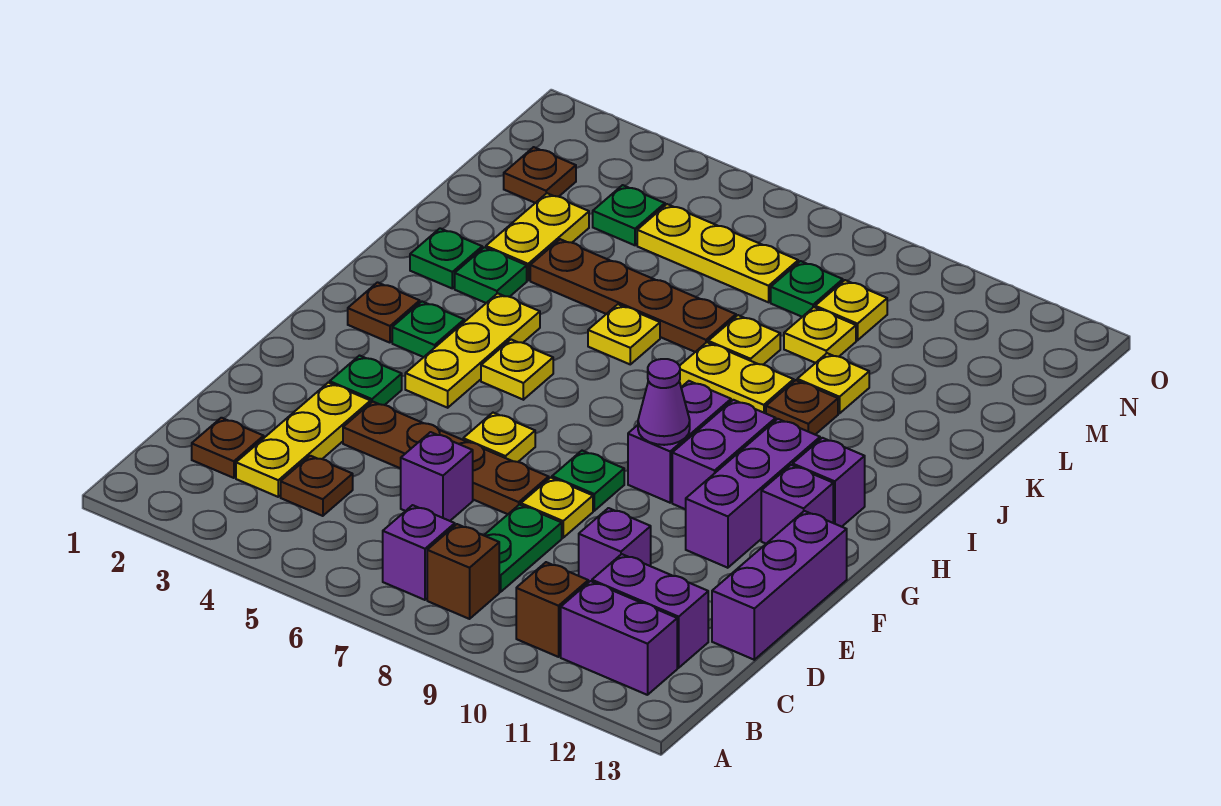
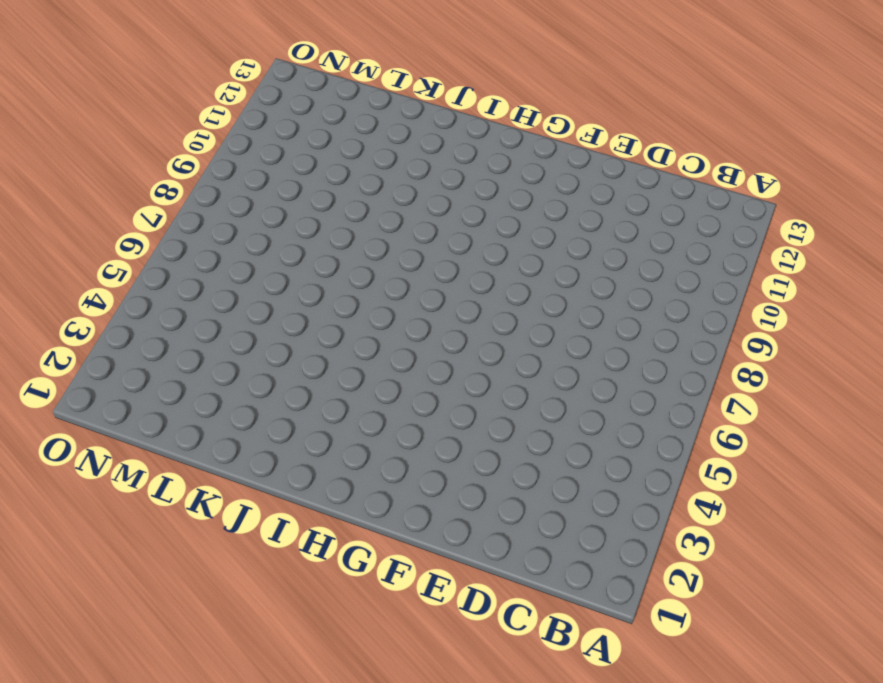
none -> purple brick B7 level 1
none -> brown brick B8 level 1
none -> brown brick B10 level 1
none -> purple brick B11:B12 level 1

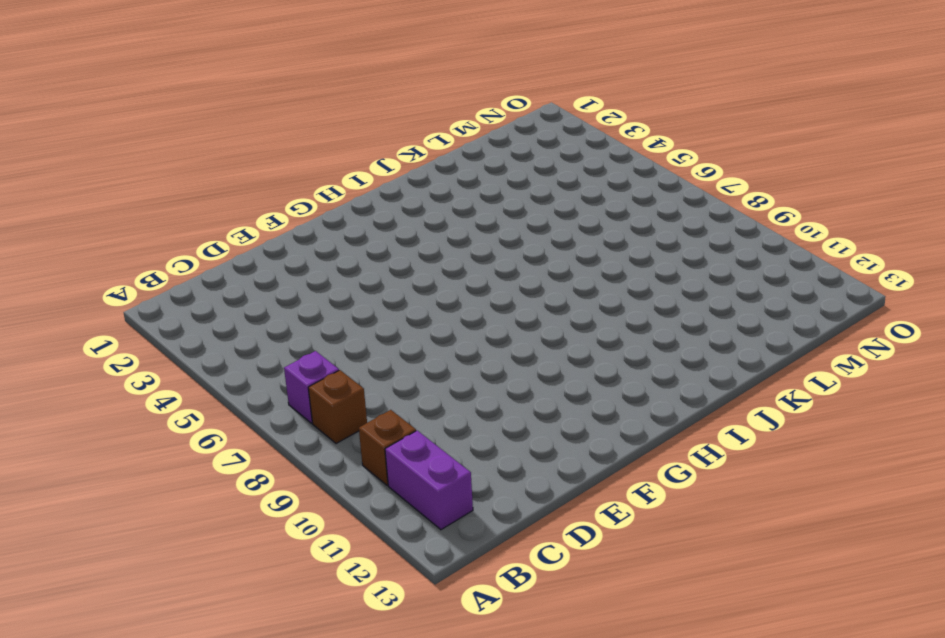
none -> brown plate C2 level 1
none -> yellow plate C3:E3 level 1
none -> brown plate C4 level 1
none -> green plate C8:D8 level 1

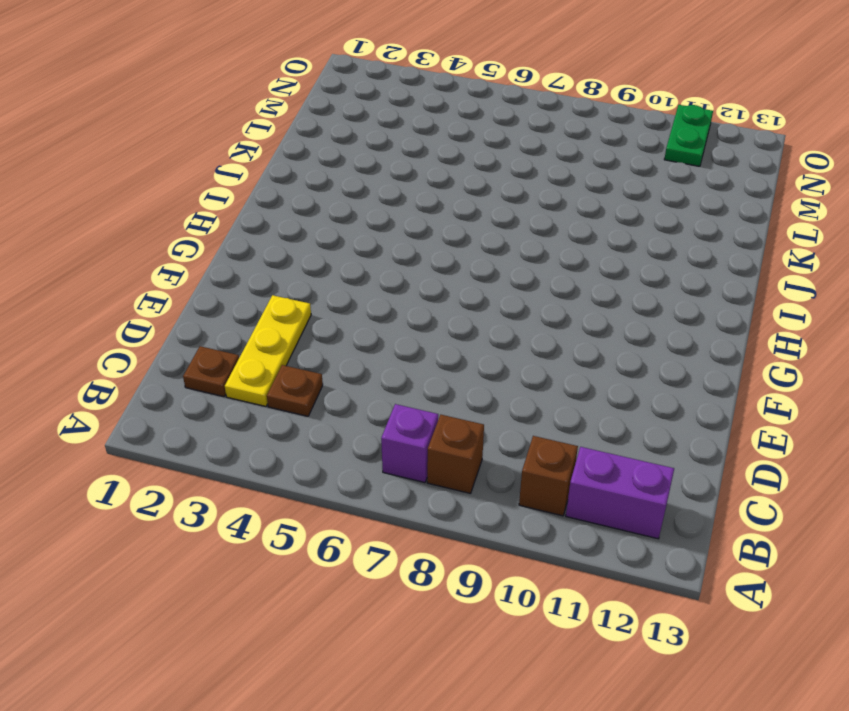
green plate N11:O11 level 1 -> green plate C8:D8 level 1
none -> purple brick C11:C12 level 1
none -> purple brick D6 level 1
none -> purple brick D10 level 1
none -> purple brick D13:F13 level 1

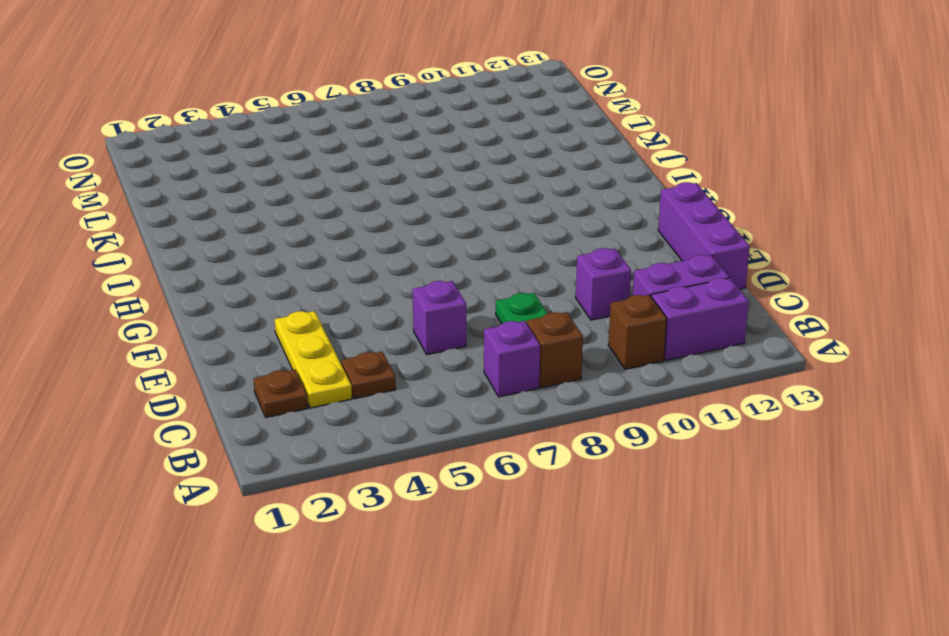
none -> brown plate E4:E7 level 1
none -> yellow plate E8 level 1
none -> green plate F3 level 1
none -> yellow plate F6 level 1

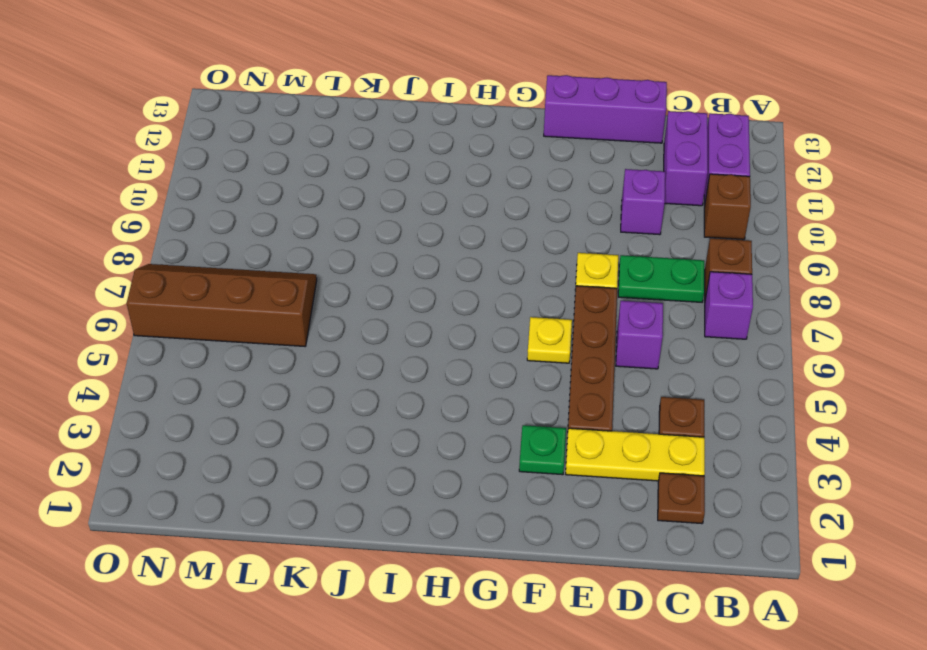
brown slope L6:O7 level 1 top 6 -> yellow plate M5:M7 level 1
none -> green plate F8 level 1
none -> purple brick F11:H11 level 1
none -> yellow plate G4:I4 level 1
none -> purple brick G9:H9 level 1

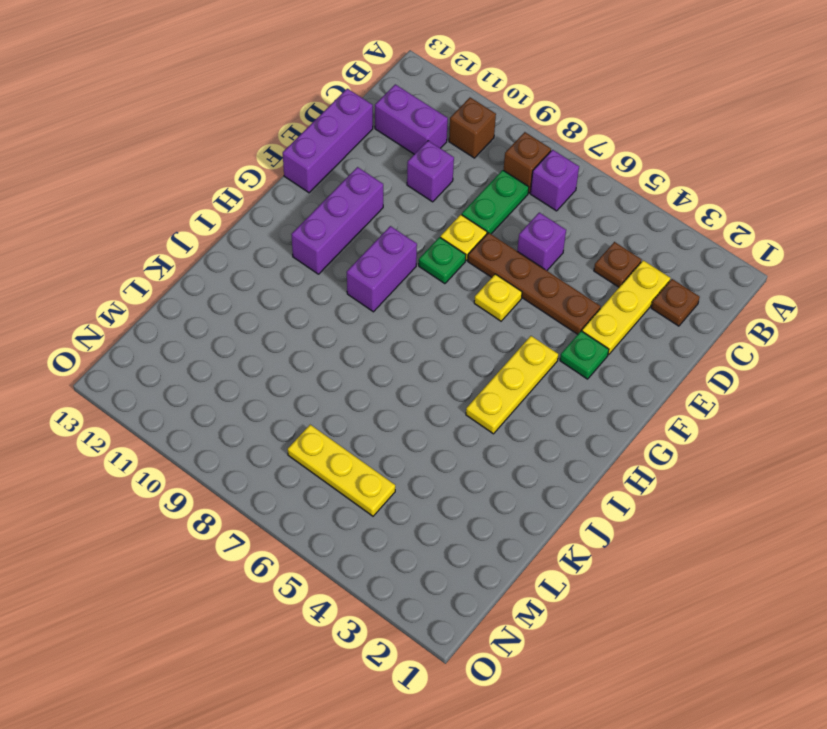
none -> purple brick B11:B12 level 1
none -> purple brick G10:H10 level 1
none -> purple brick G12 level 1
none -> brown plate H2 level 1

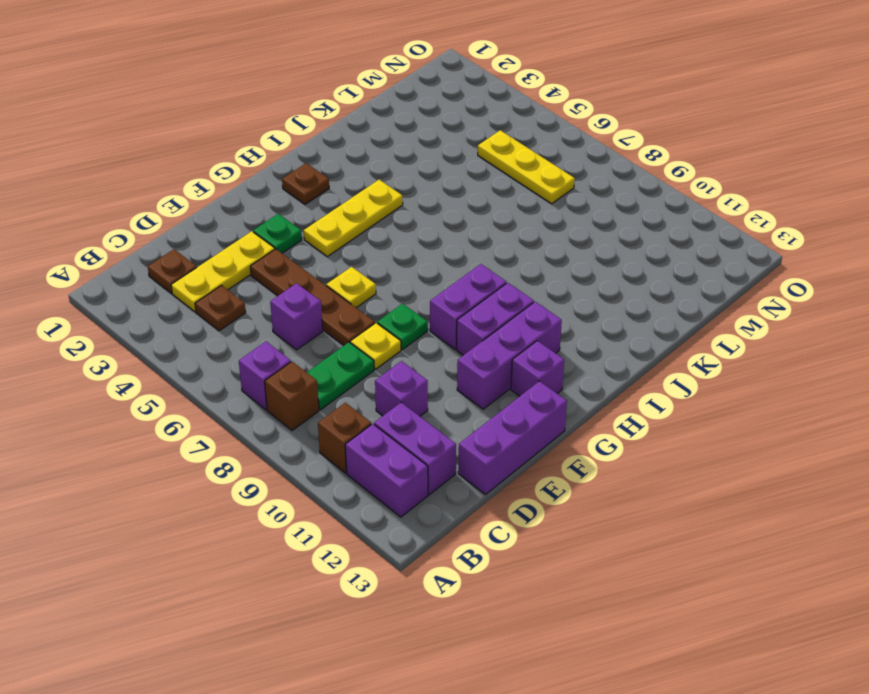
none -> green plate H3 level 1
none -> yellow plate H5 level 1
none -> purple brick H12 level 1
none -> green plate J2 level 1

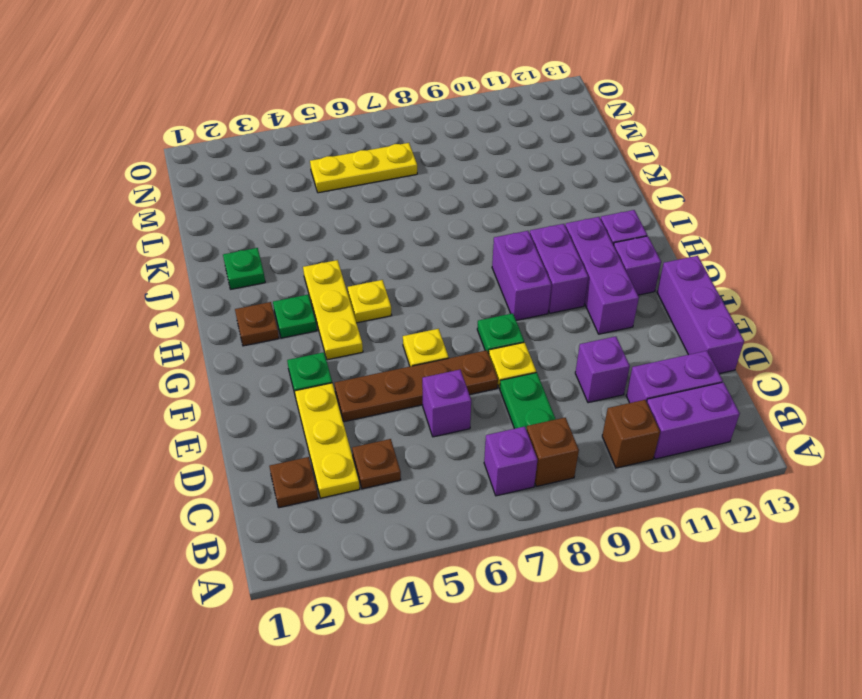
none -> green plate J3 level 1
none -> yellow plate J6 level 1
none -> yellow plate J8:J9 level 1
none -> brown plate J10 level 1

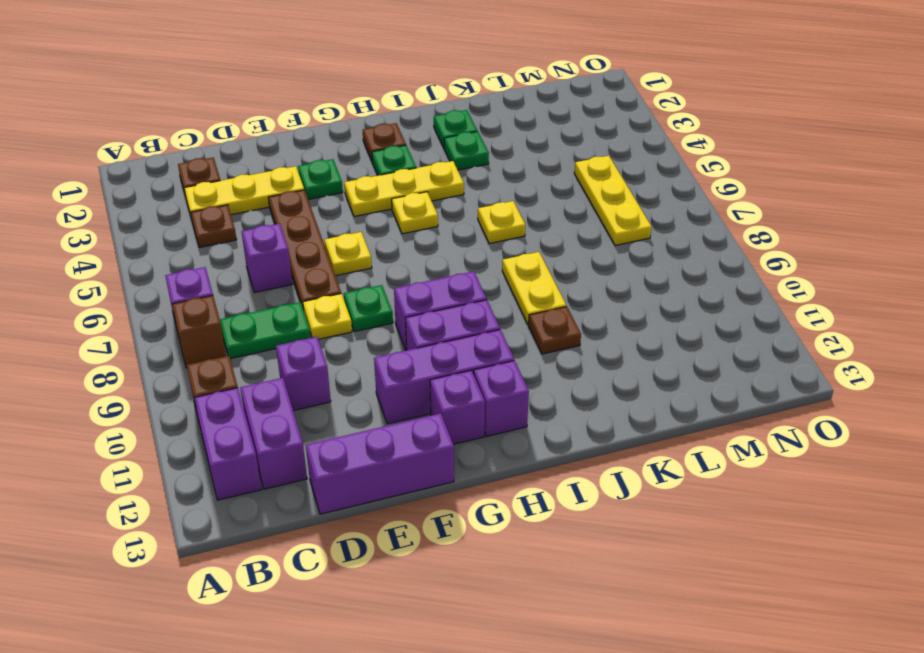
none -> yellow plate K3:L3 level 1
none -> brown plate K4:K7 level 1
none -> yellow plate K8 level 1
none -> yellow plate K10 level 1

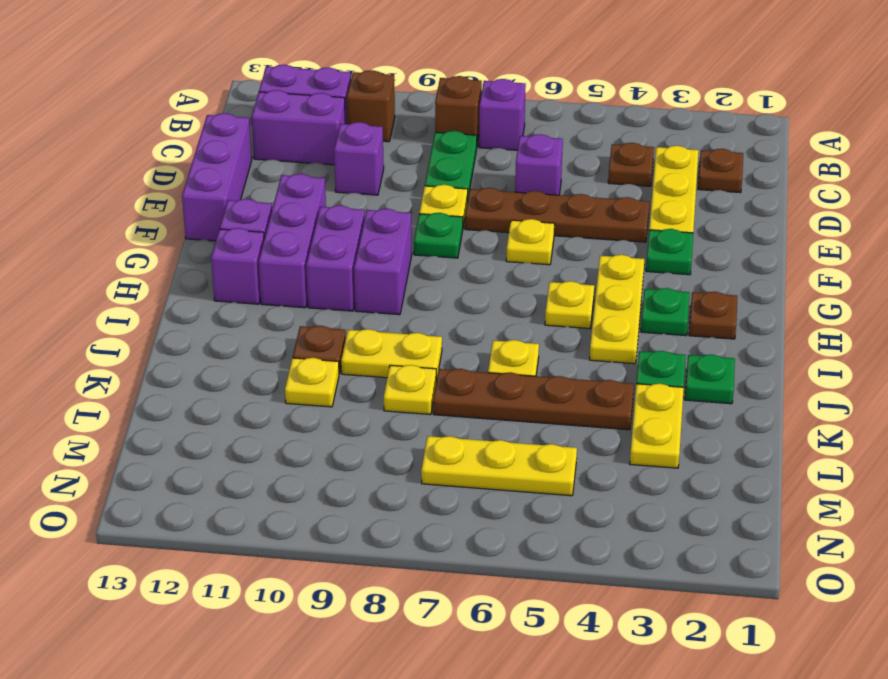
none -> yellow plate L9 level 1
none -> brown plate M2 level 1
none -> green plate M4 level 1
none -> green plate M8 level 1

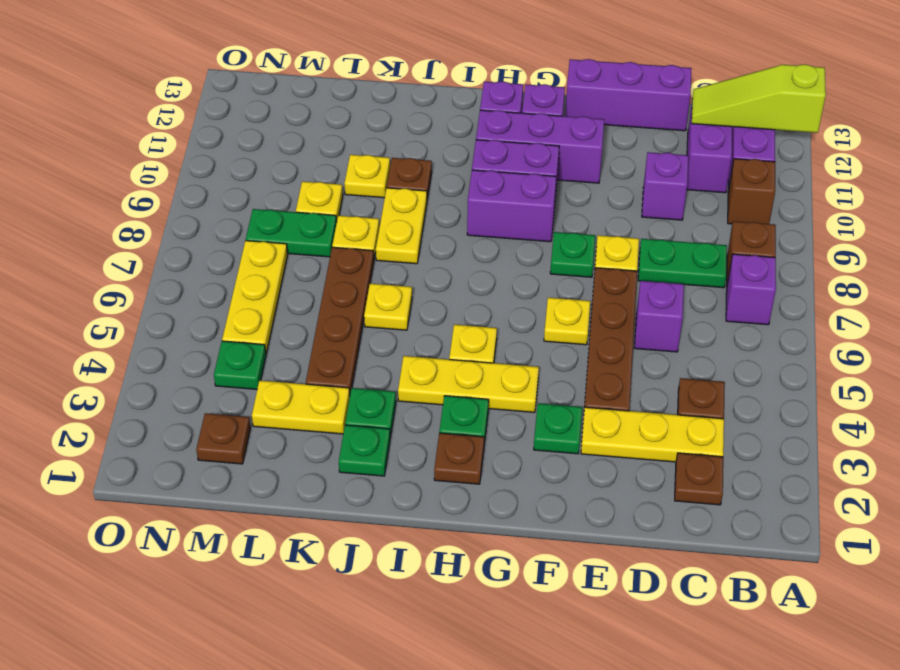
lime slope A12:C12 level 2 top A -> none
green plate L8:M8 level 1 -> green plate M8 level 1
none -> yellow plate M9 level 1
none -> purple cone G9 level 2

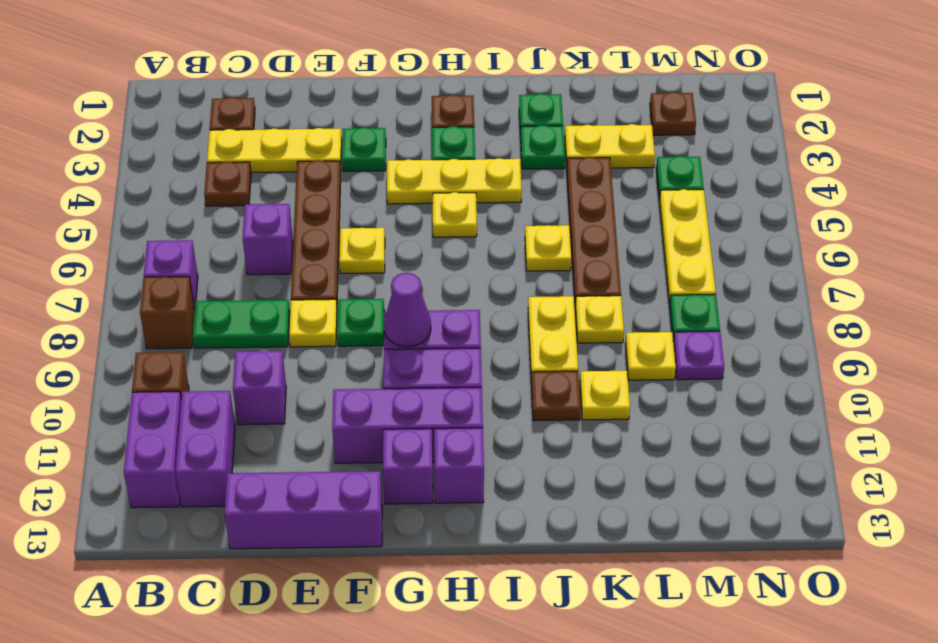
purple plate M9 level 1 -> yellow plate M9 level 1

